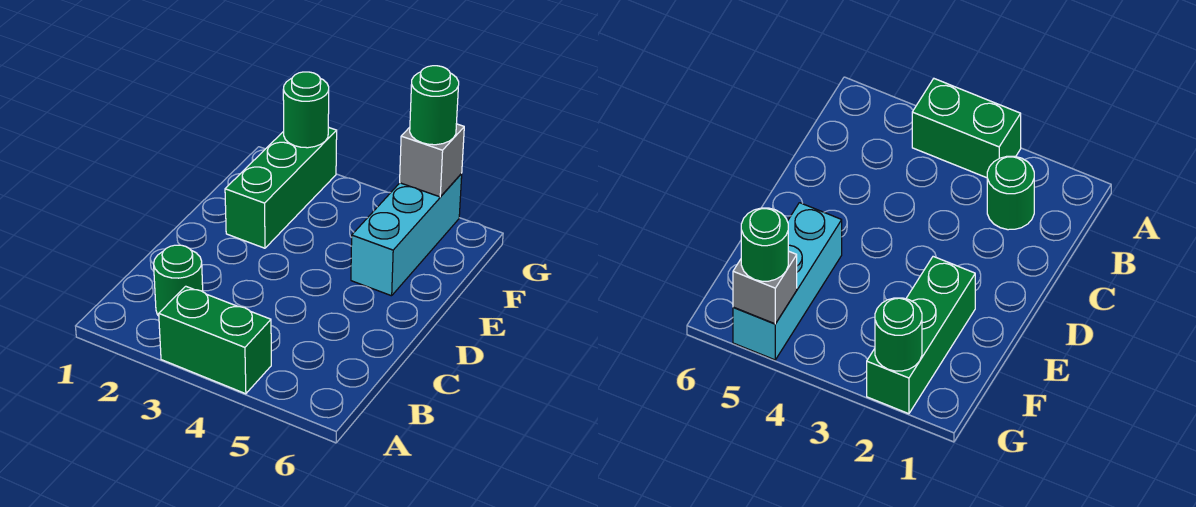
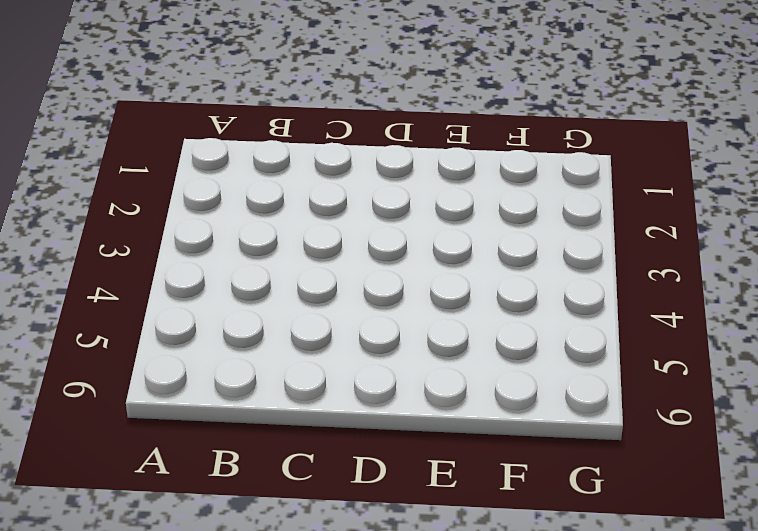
none -> green brick A3:A4 level 1
none -> green round brick B2 level 1

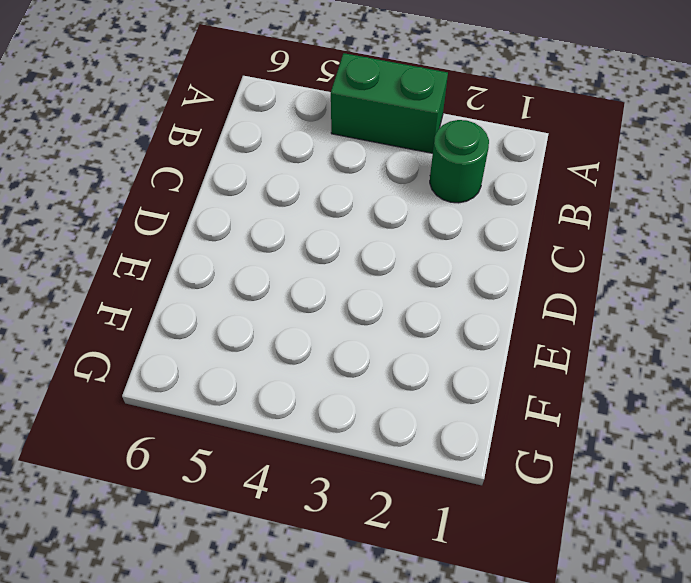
none -> green brick E2:G2 level 1
none -> cyan brick E5:G5 level 1

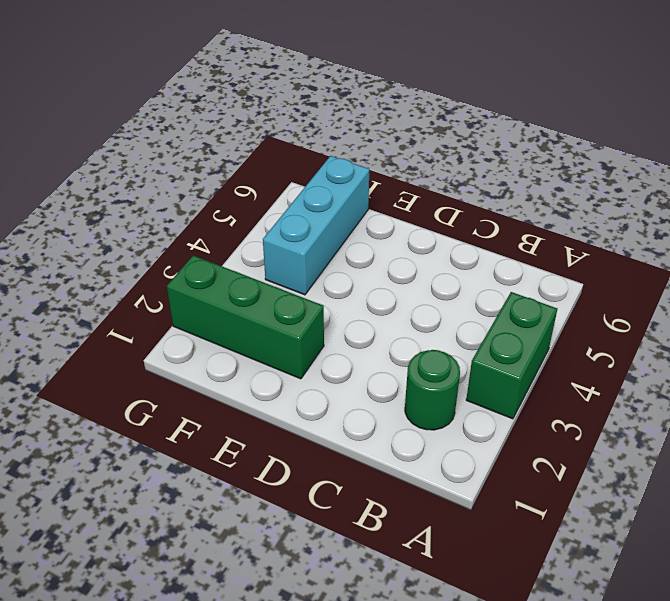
cyan brick F4:F6 level 1 -> cyan brick E5:G5 level 1
none -> green round brick G2 level 2
none -> grey brick G5 level 2

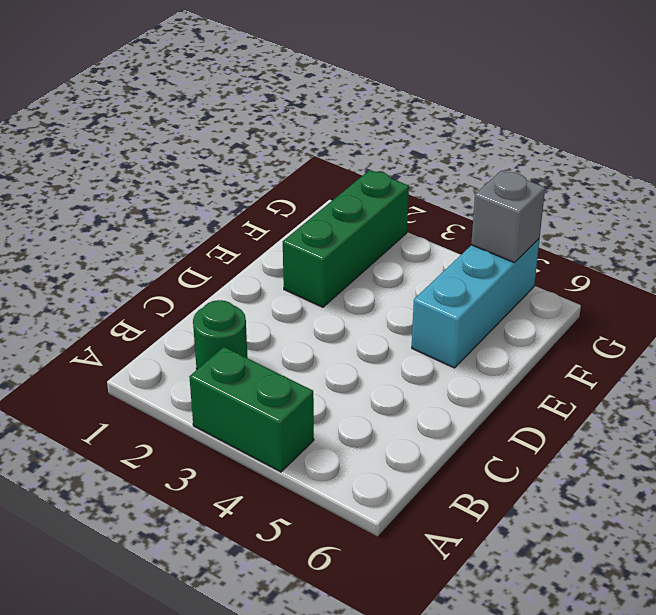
none -> green round brick G2 level 2
none -> green round brick G5 level 3

